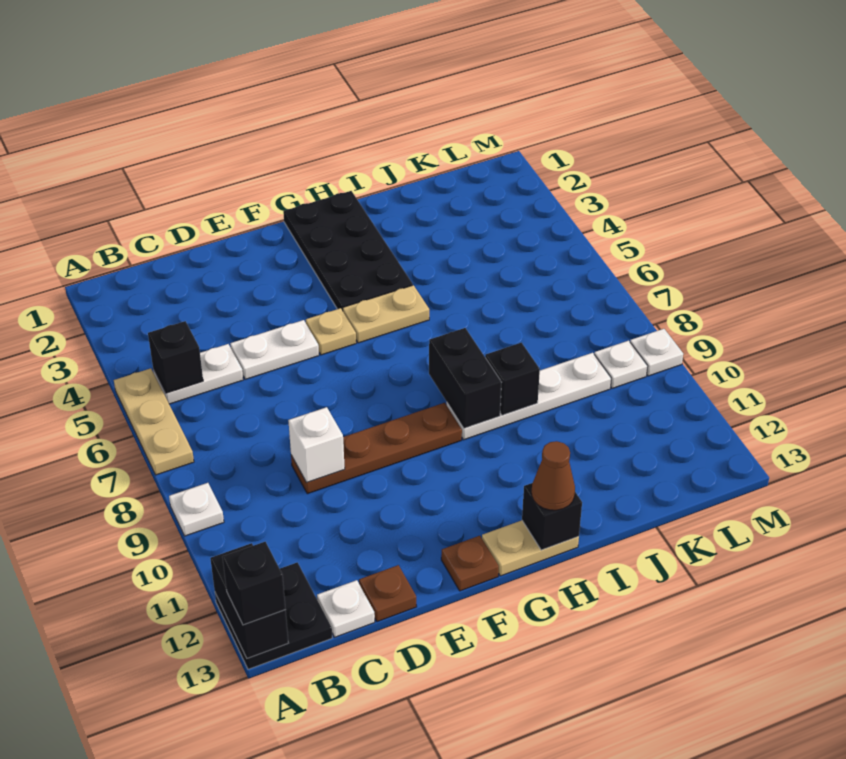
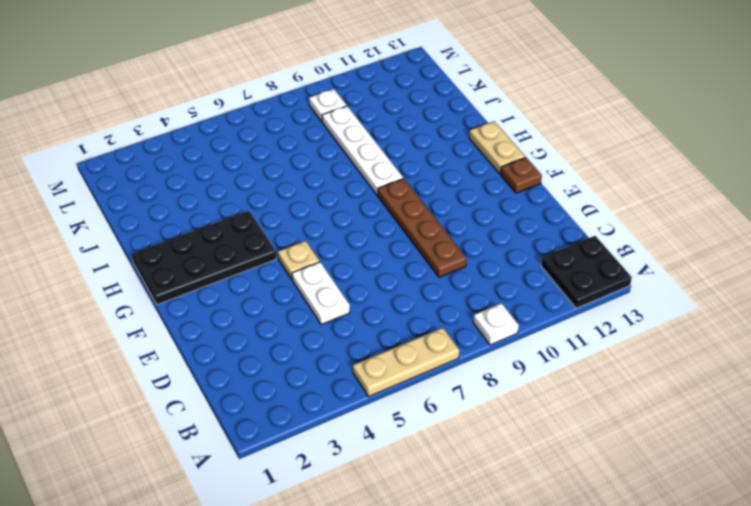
none -> white plate B5:C5 level 1
none -> white plate C13 level 1
none -> brown plate D13 level 1

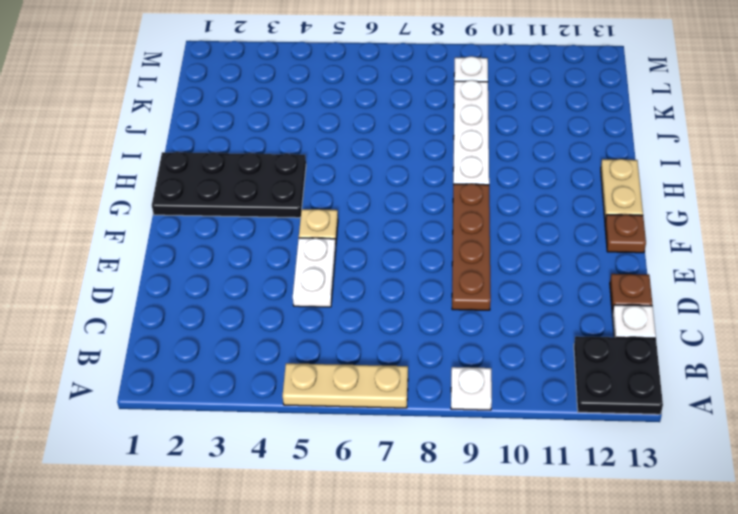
none -> white plate B5:C5 level 1
none -> tan plate G5:H5 level 1
none -> white plate M9 level 1

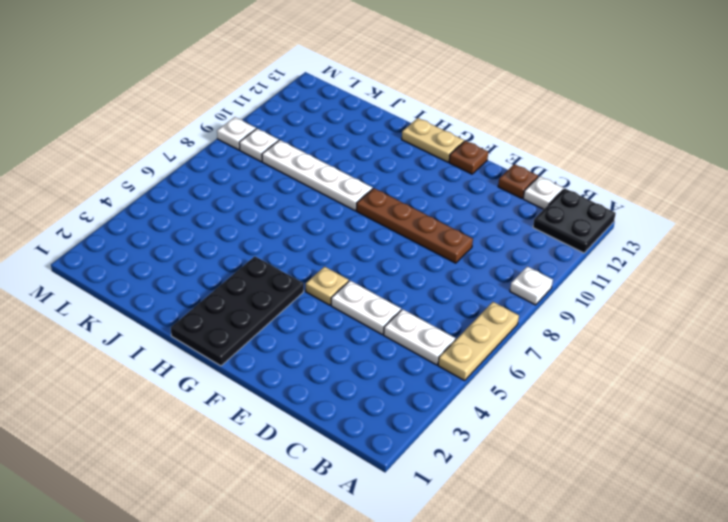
none -> tan plate G5:H5 level 1
none -> black brick A12:A13 level 2
none -> black brick B5 level 2

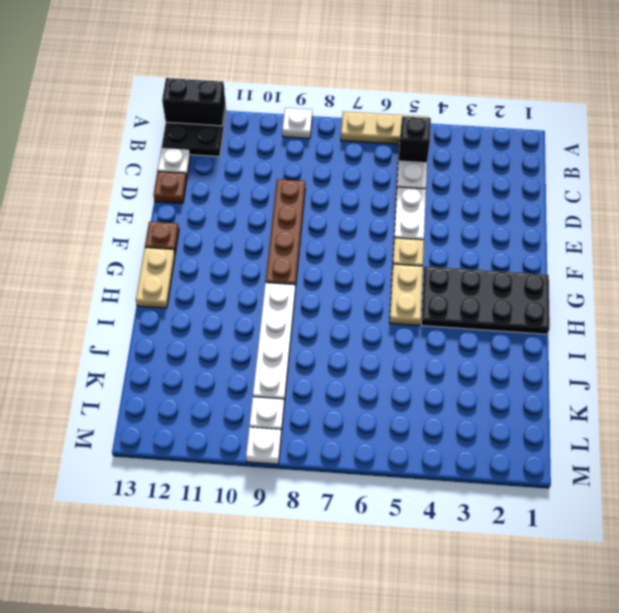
none -> white brick D9 level 2
none -> black brick H8:H9 level 2
none -> black brick H13 level 2

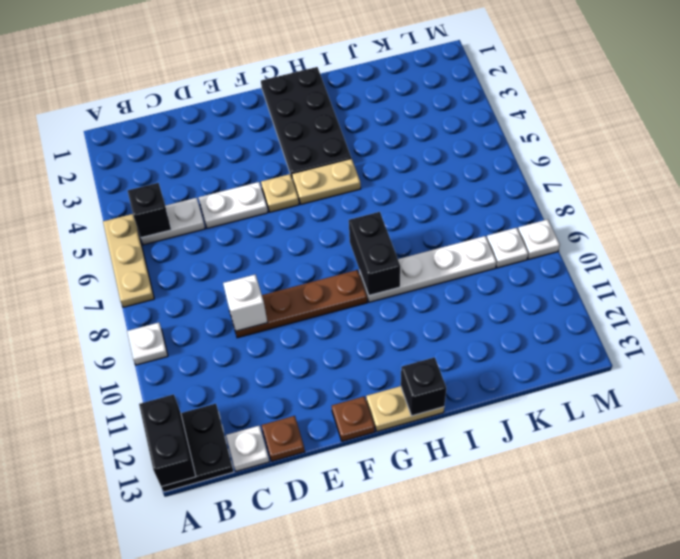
none -> black brick I9 level 2
none -> black brick A13 level 3
none -> brown cone H13 level 3

